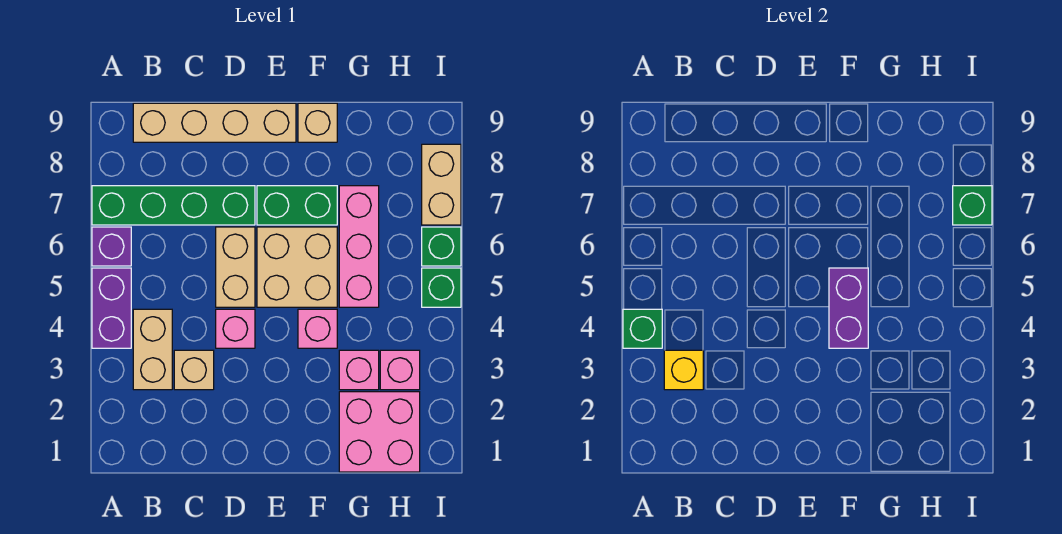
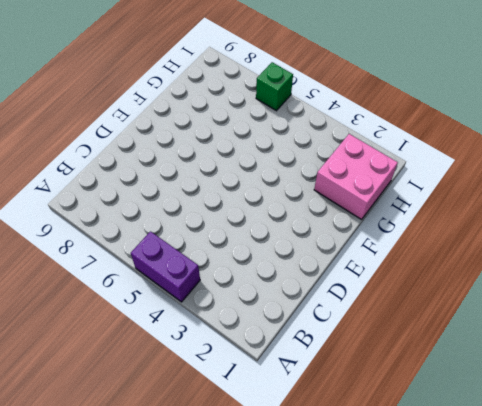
none -> purple brick A6 level 1
none -> green brick A7:D7 level 1
none -> tan brick B3:B4 level 1

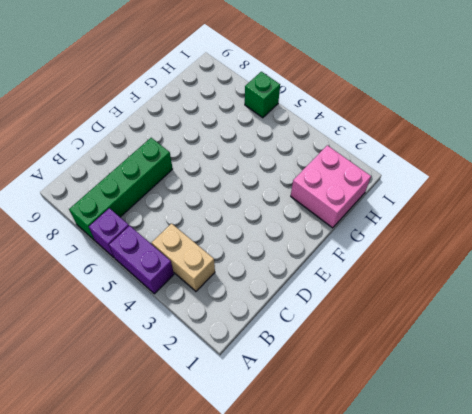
none -> tan brick B9:E9 level 1
none -> tan brick C3 level 1
none -> pink brick D4 level 1

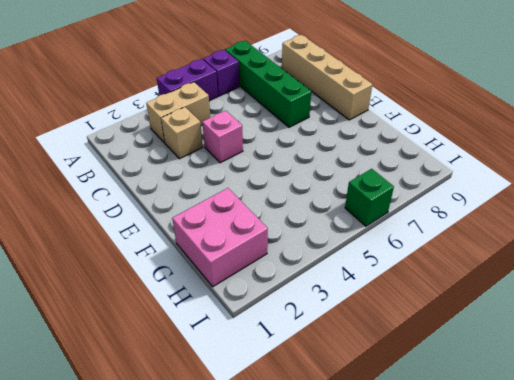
none -> tan brick D5:D6 level 1
none -> tan brick E5:F6 level 1
none -> green brick E7:F7 level 1

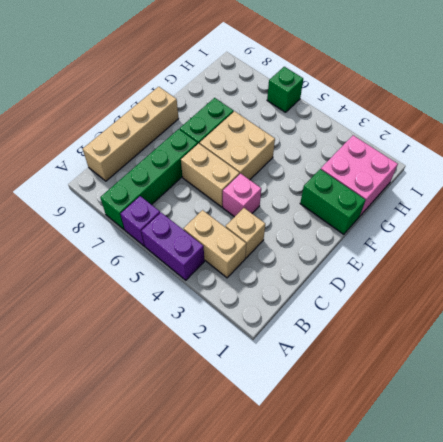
green brick F1:F2 level 1 -> none
none -> pink brick F4 level 1
none -> tan brick F9 level 1
none -> pink brick G3 level 1

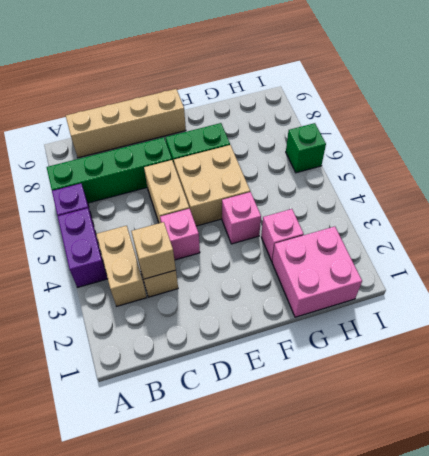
tan brick C3 level 2 -> tan brick F9 level 1
none -> pink brick G5:G7 level 1
none -> pink brick H3 level 1
none -> green brick I5 level 1

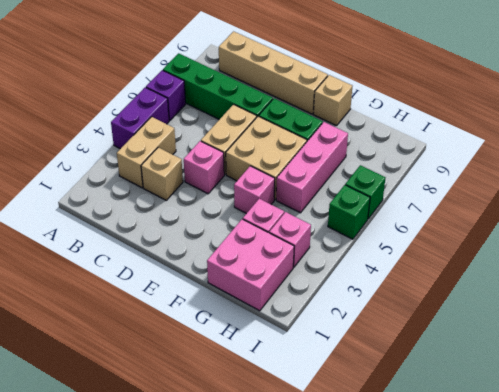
none -> tan brick I7:I8 level 1
none -> green brick A4 level 2
none -> yellow brick B3 level 2

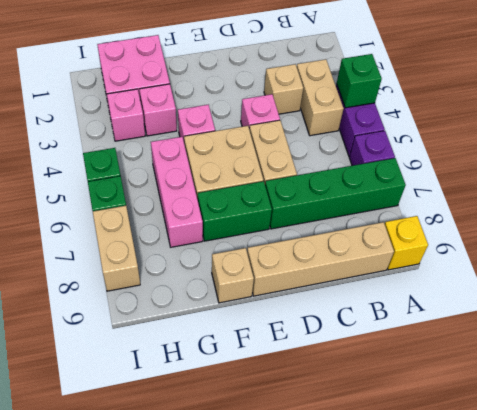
yellow brick A9 level 1 -> yellow brick B3 level 2
none -> purple brick F4:F5 level 2
none -> green brick I7 level 2

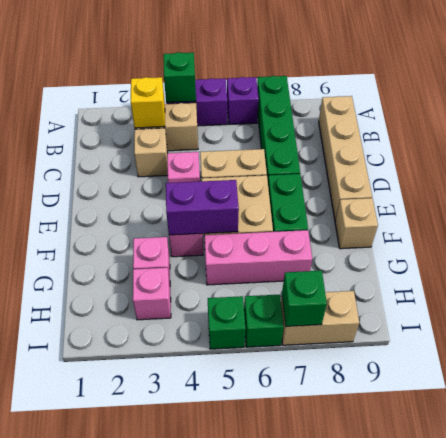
none -> pink brick G1:H2 level 1

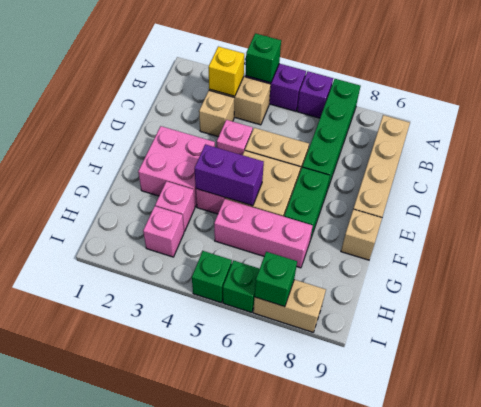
pink brick E2:F3 level 1 -> pink brick G1:H2 level 1

